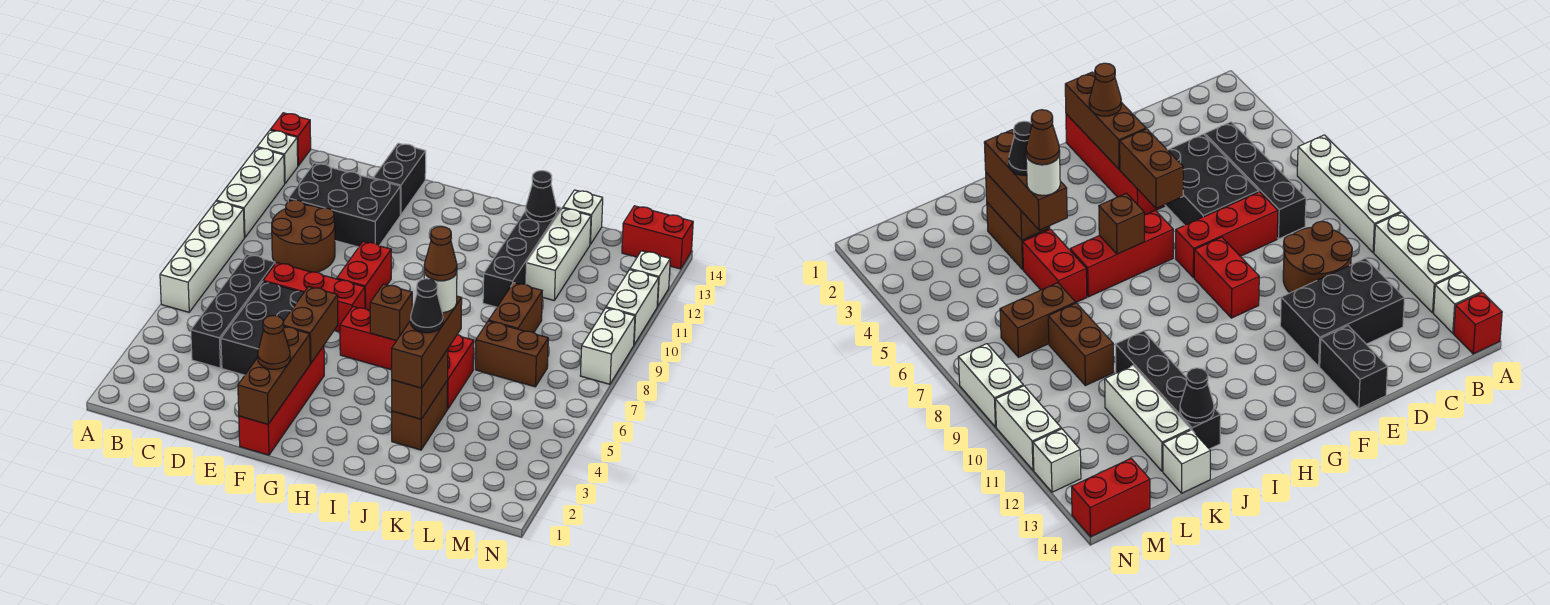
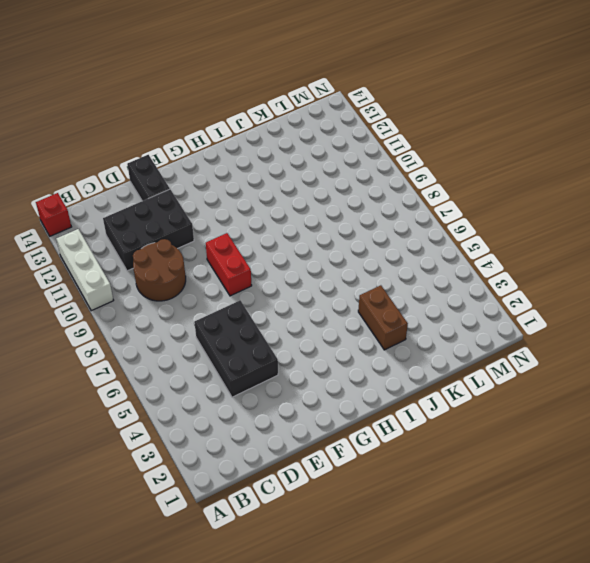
none -> white brick A6:A9 level 1
none -> white brick A13 level 1
none -> black brick C4:C7 level 1
none -> red brick D7:F7 level 1

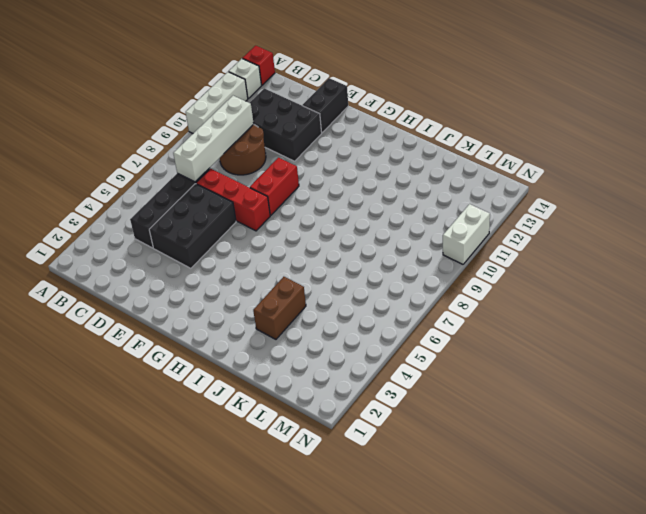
white brick C7:C10 level 2 -> white brick A6:A9 level 1
none -> red brick F1:F4 level 1
none -> red brick G6:I6 level 1
none -> red brick J5:J6 level 1
none -> black brick J10:J13 level 1

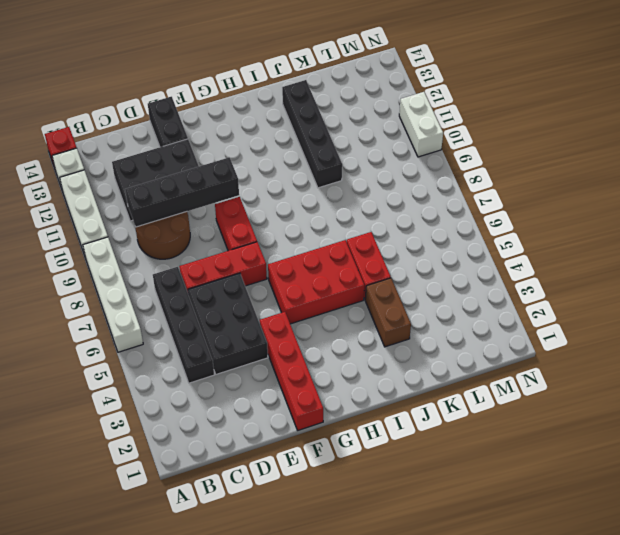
black brick C10:F10 level 2 -> none
red brick G5:I6 level 1 -> red brick G6:I6 level 1
none -> brown brick K7:L7 level 1
none -> brown brick K8:K9 level 1
none -> white brick K11:K13 level 1
none -> white brick K14 level 1

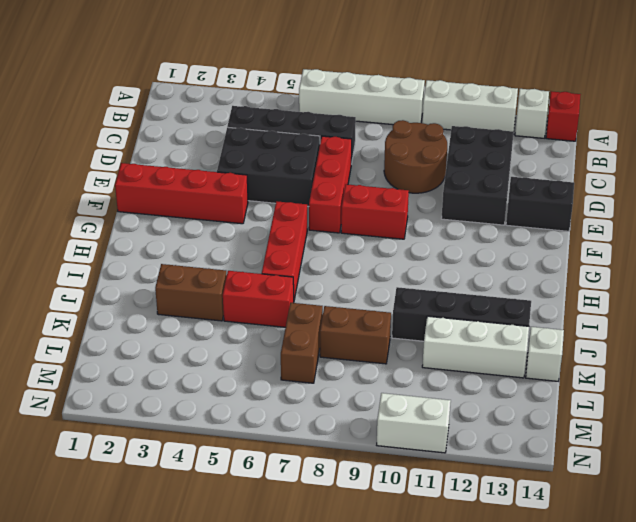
none -> red brick M14:N14 level 1
none -> white brick N8:N9 level 1
none -> white brick N12 level 1
none -> brown brick F1:F3 level 2

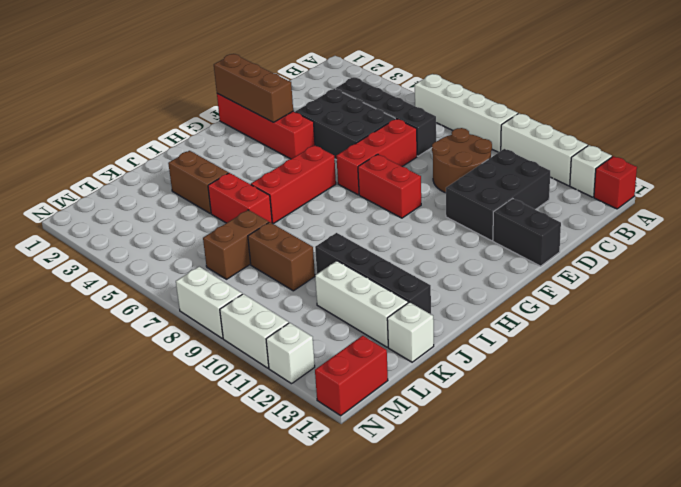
none -> brown brick F4:F5 level 2
none -> brown brick H6 level 2
none -> brown brick J3:J4 level 2
none -> black cone J13 level 2

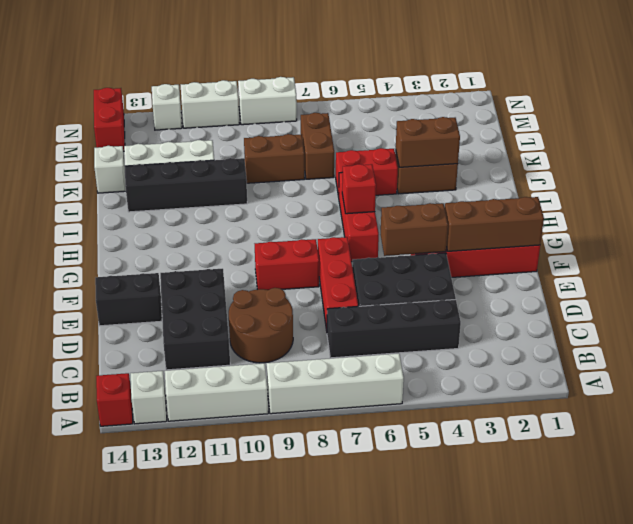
red brick H6 level 2 -> brown brick H6 level 2
none -> black cone J13 level 2
none -> brown cone F2 level 3
none -> brown brick J3:J5 level 3
none -> black cone J4 level 4

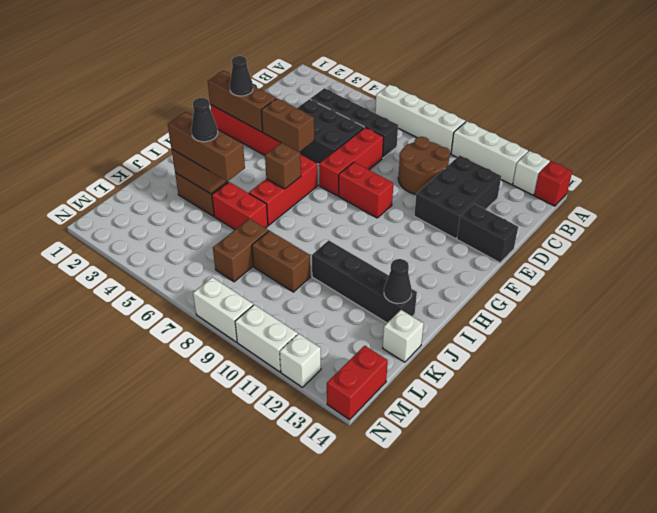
black cone F2 level 3 -> brown cone F2 level 3
none -> white brick K11:K13 level 1
none -> white round brick J5 level 4
none -> brown cone J5 level 5

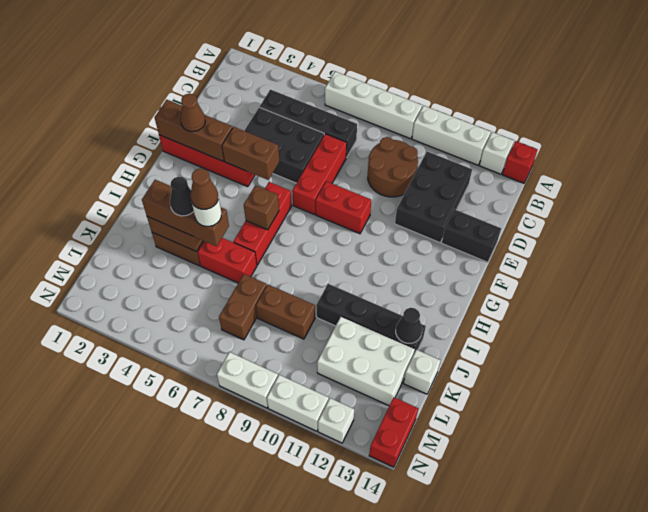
white brick K11:L13 level 1 -> white brick K11:K13 level 1

